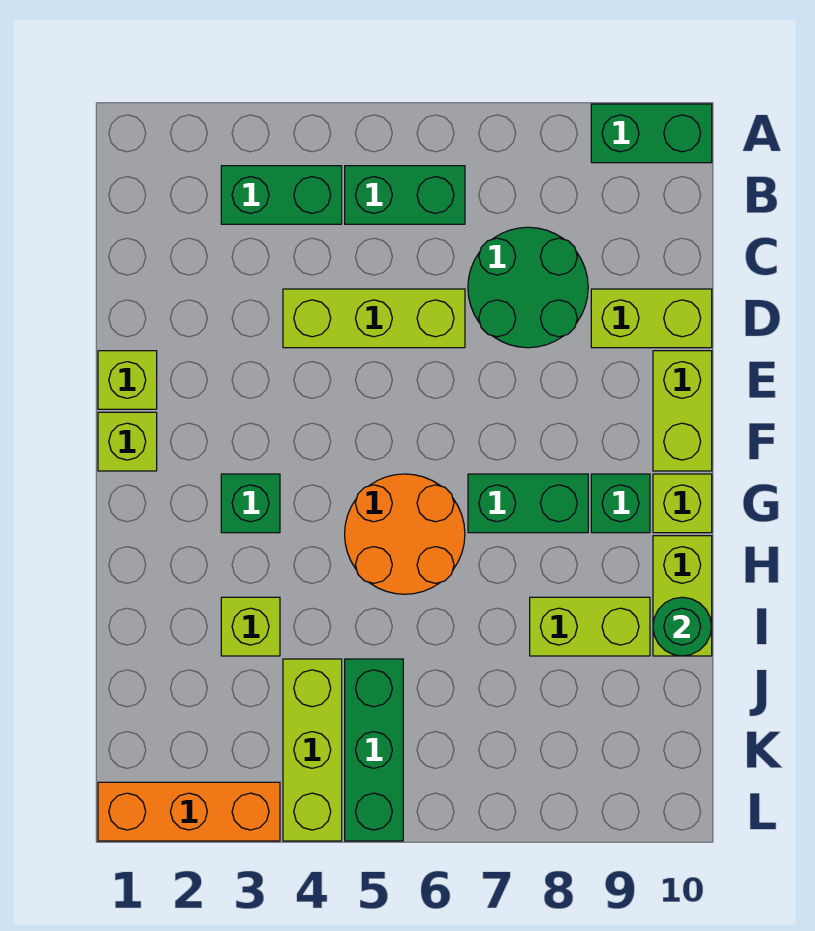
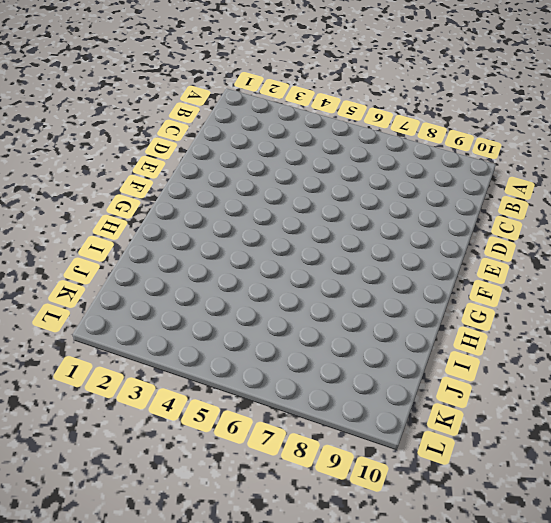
none -> green brick A9:A10 level 1
none -> green brick B3:B4 level 1
none -> green brick B5:B6 level 1

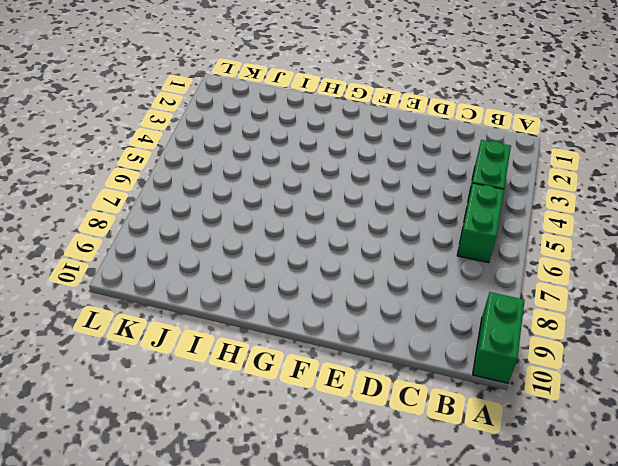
none -> green round brick C7:D8 level 1
none -> lime brick D4:D6 level 1
none -> lime brick D9:D10 level 1

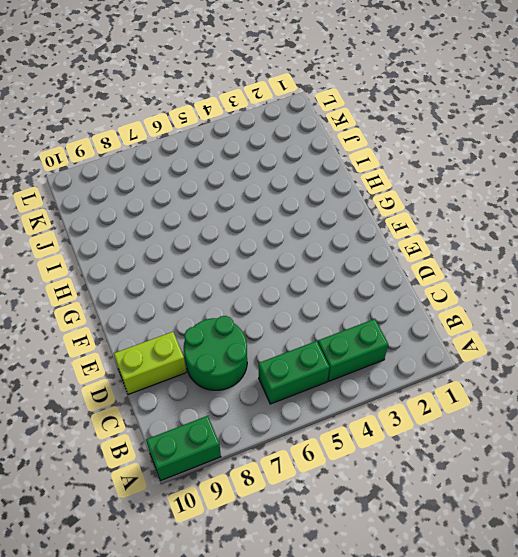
none -> lime brick D4:D6 level 1
none -> lime brick E1 level 1
none -> lime brick E10:F10 level 1

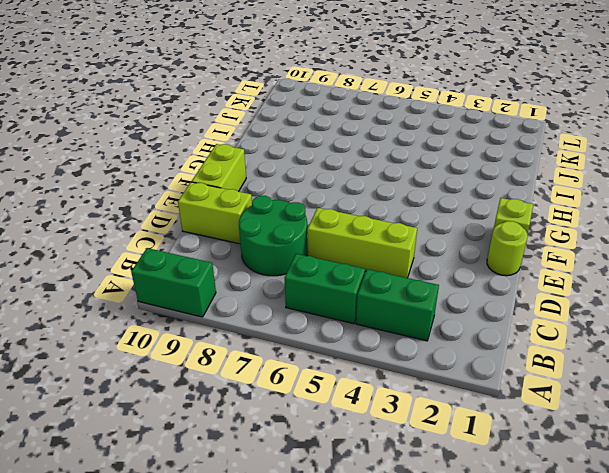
lime round brick E1 level 1 -> lime brick E1 level 1
none -> green brick G3 level 1
none -> orange round brick G5:H6 level 1
none -> green brick G7:G8 level 1

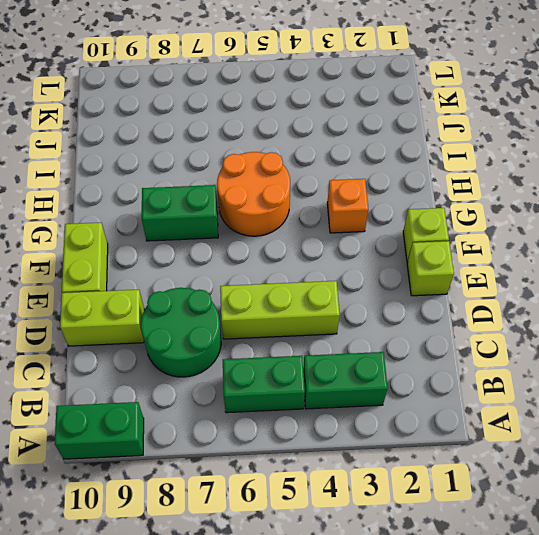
orange brick G3 level 1 -> green brick G3 level 1
none -> green brick G9 level 1
none -> lime brick G10 level 1
none -> lime brick H10:I10 level 1

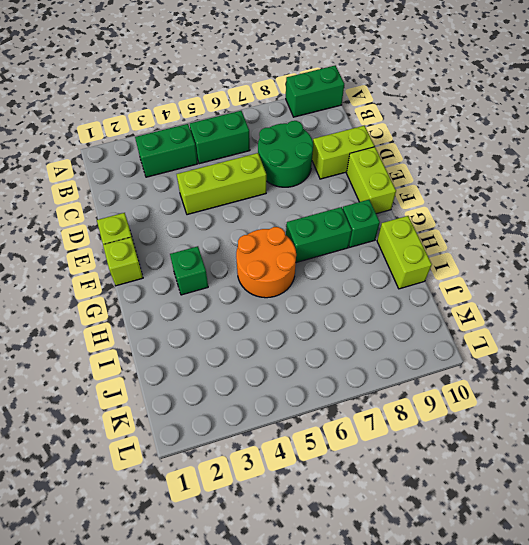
none -> lime brick G10 level 1
none -> lime brick I3 level 1
none -> lime brick I8:I9 level 1

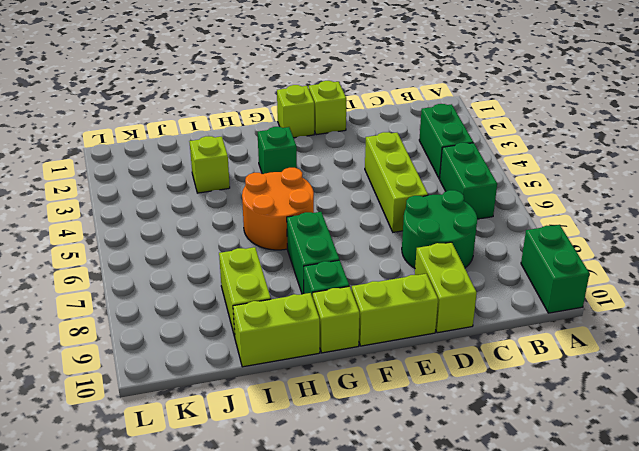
none -> lime brick J4:L4 level 1
none -> green brick J5:L5 level 1
none -> orange brick L1:L3 level 1

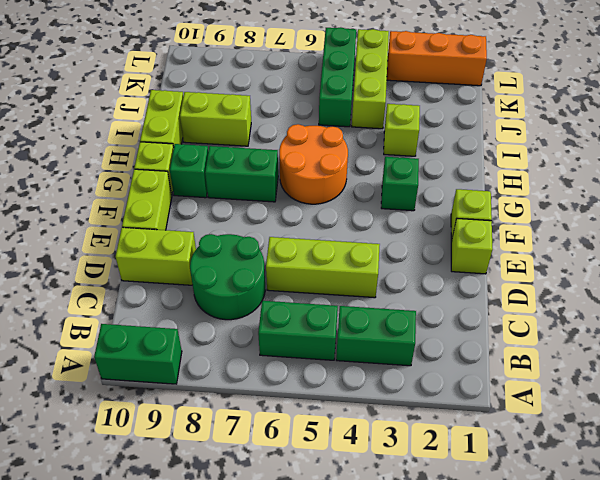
none -> green round brick I10 level 2

